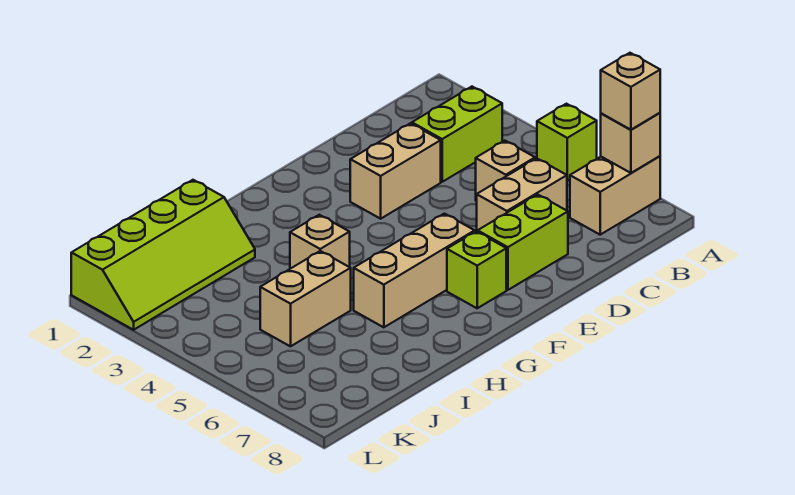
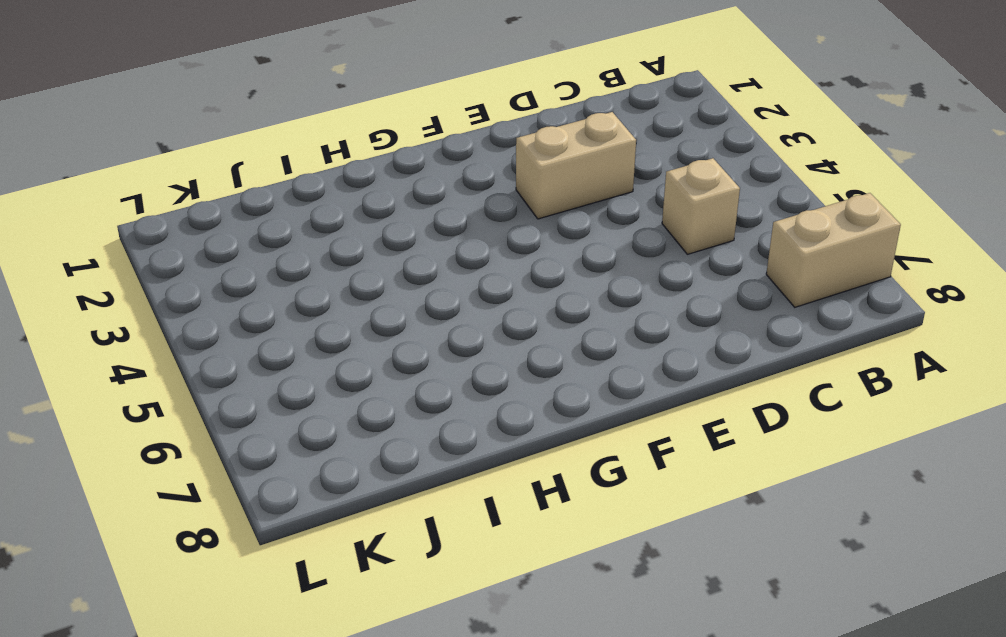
none -> lime brick A5 level 1
none -> lime brick B3:C3 level 1
none -> tan brick C6:D6 level 1

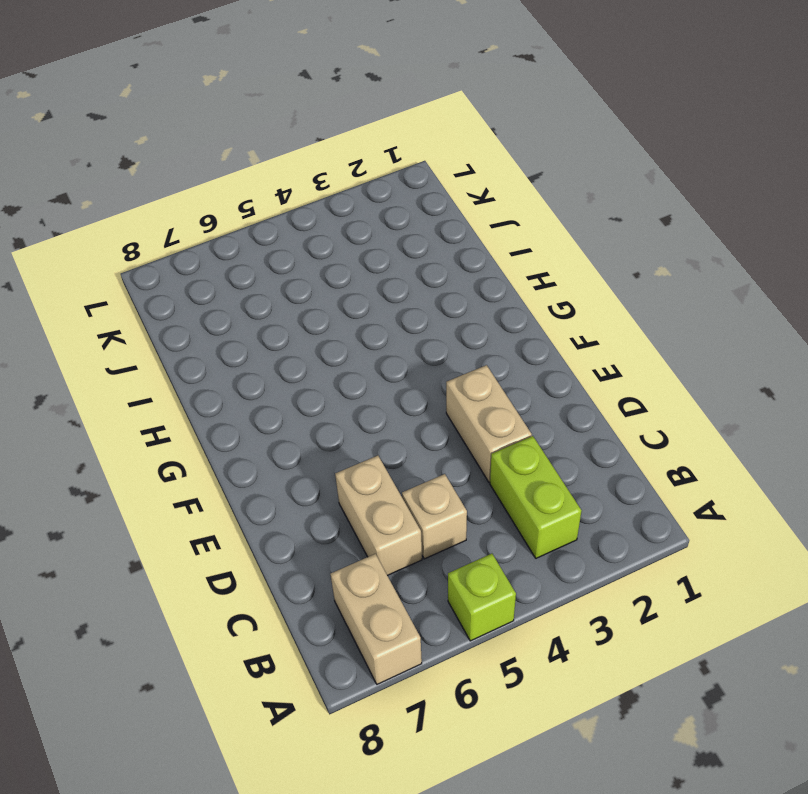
none -> lime brick D7:E7 level 1
none -> tan brick F6:H6 level 1
none -> lime brick F7 level 1

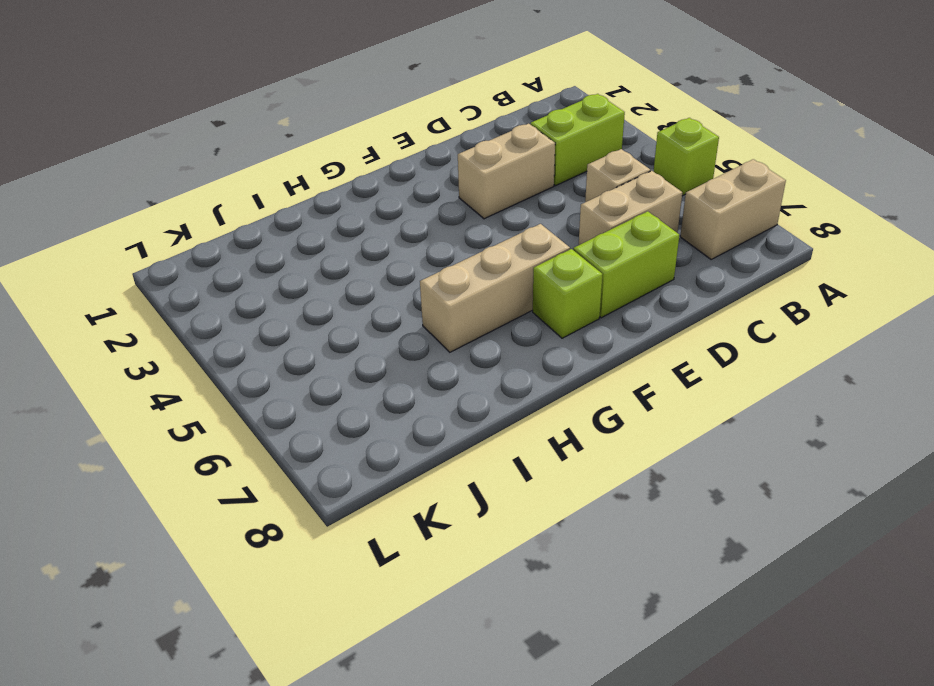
none -> tan brick H4 level 1
none -> lime slope I1:L2 level 1 top 1
none -> tan brick I5:J5 level 1

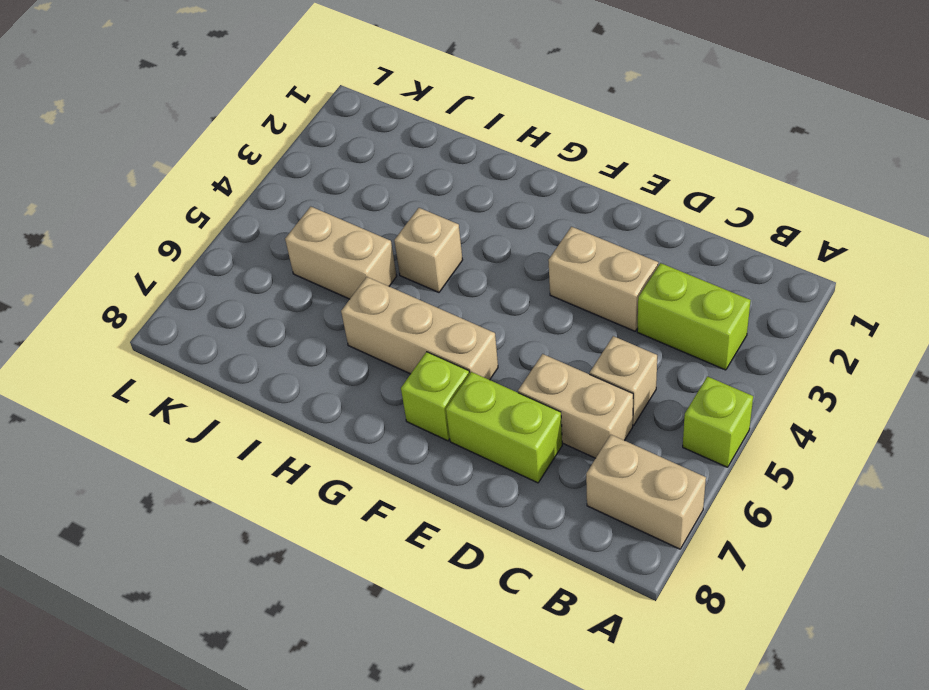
none -> lime slope I1:L2 level 1 top 1
none -> tan brick A7 level 2
none -> tan brick A7 level 3

